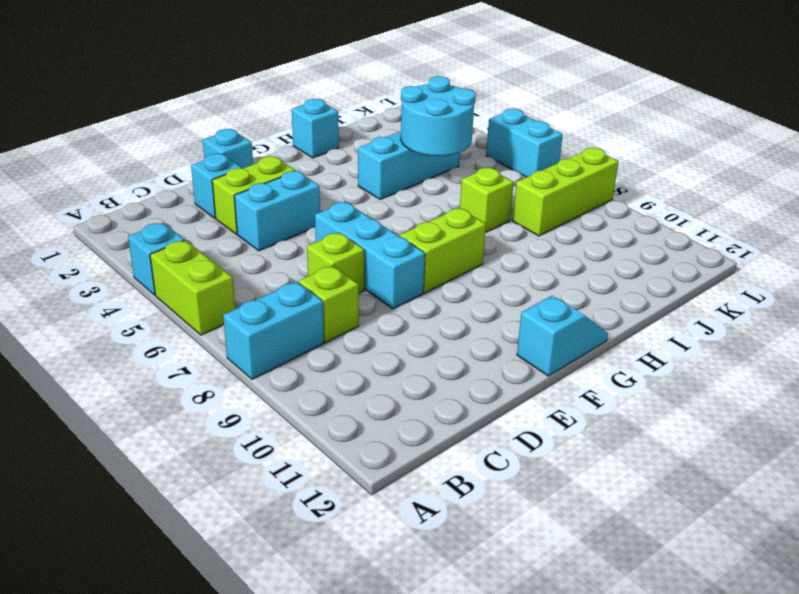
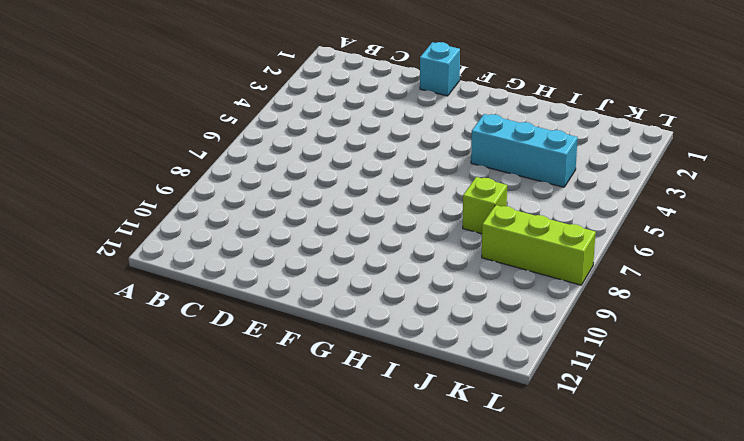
none -> cyan brick A4 level 1
none -> lime brick A5:A6 level 1
none -> cyan brick A8:B8 level 1

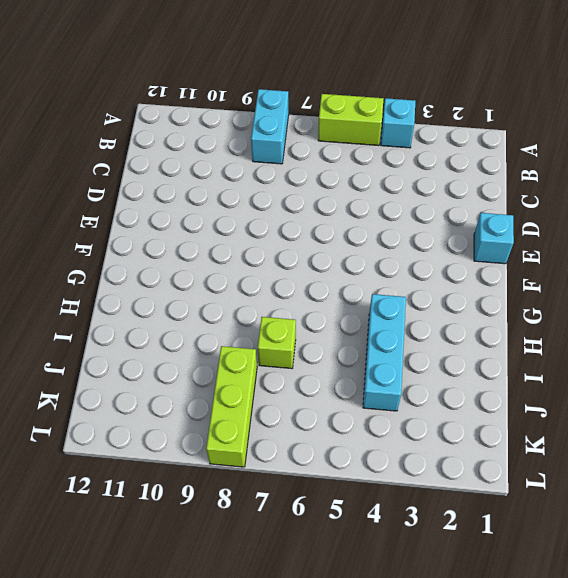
none -> lime brick C8 level 1
none -> cyan brick D2 level 1
none -> lime brick D3:E3 level 1

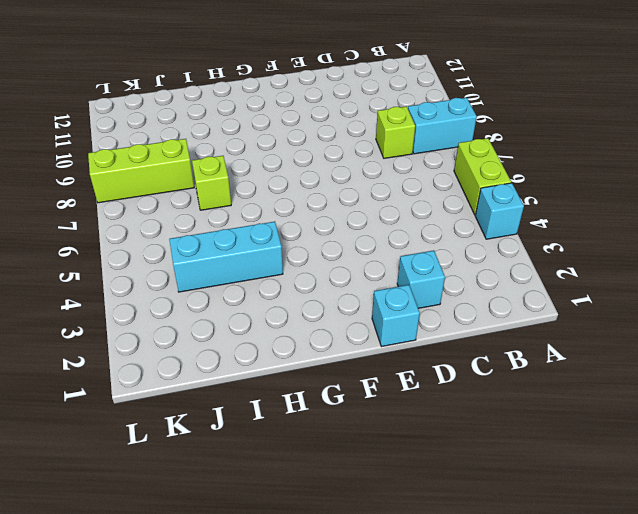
none -> lime brick D3:E3 level 1
none -> cyan brick D4:E4 level 1
none -> lime brick D7 level 1

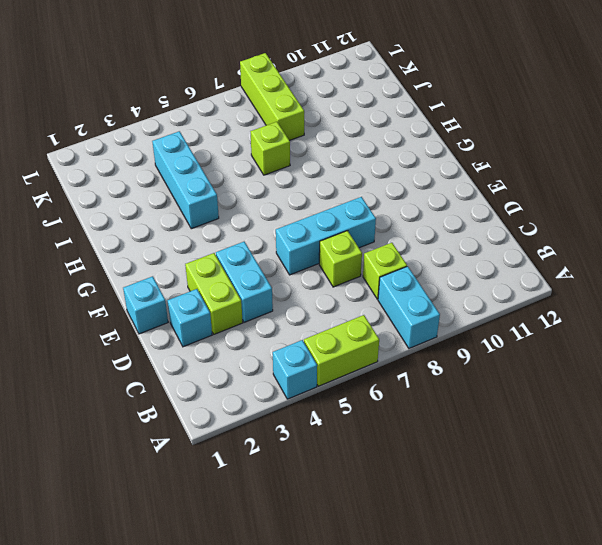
none -> lime brick F8:G8 level 1
none -> cyan slope F12:G12 level 1 top F
none -> cyan brick H1 level 1

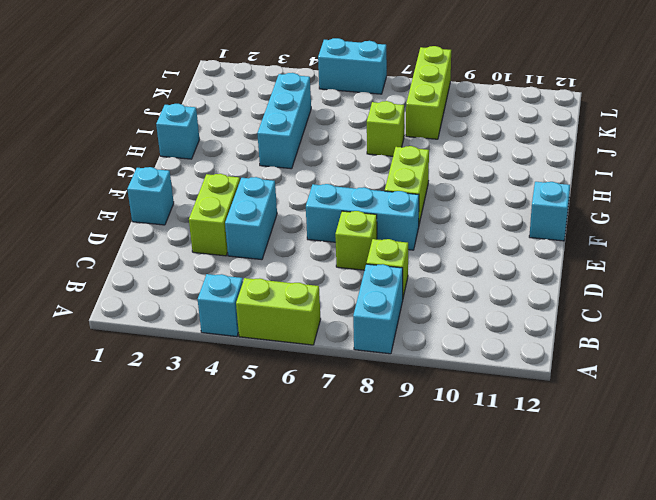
none -> cyan brick D2 level 1
none -> cyan round brick I4:J5 level 2

